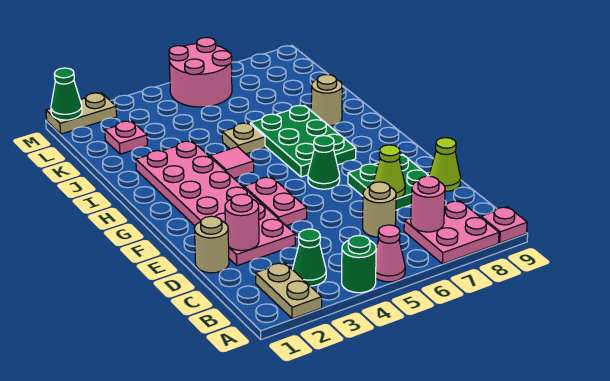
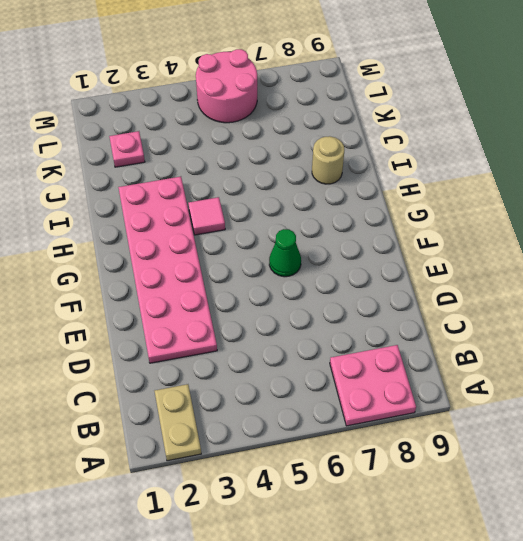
none -> green round brick A4 level 1
none -> pink cone A5 level 1
none -> pink plate A9 level 1

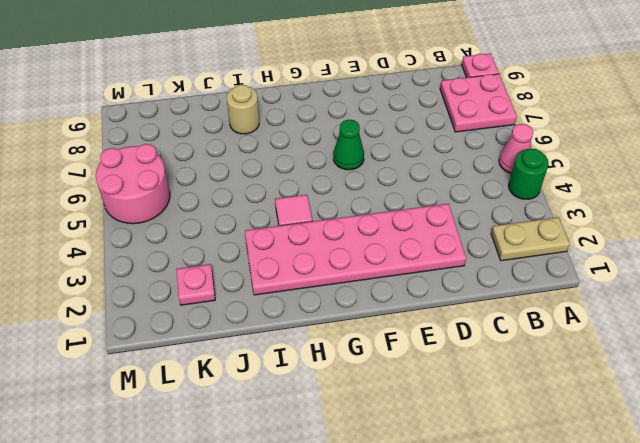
none -> green cone B3 level 1
none -> tan round brick C6 level 1
none -> tan round brick D1 level 1

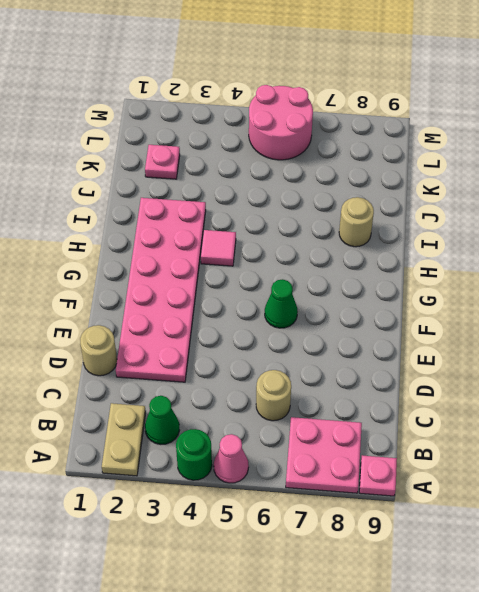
none -> green plate D7:E8 level 1
none -> lime cone D9 level 1
none -> pink plate E4:F4 level 1

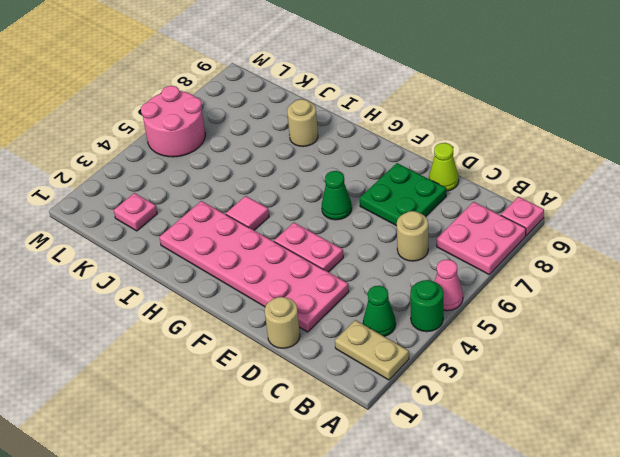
none -> green plate G6:I7 level 1
none -> tan plate I5 level 1
none -> tan plate M1:M2 level 1

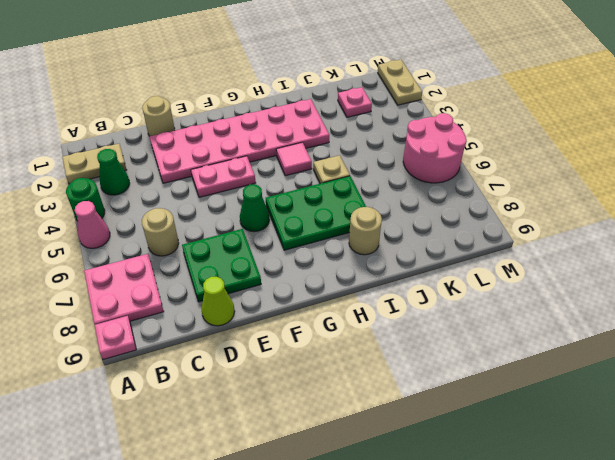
none -> pink round brick B7 level 2
none -> pink round brick D2 level 2
none -> lime cone D7 level 2

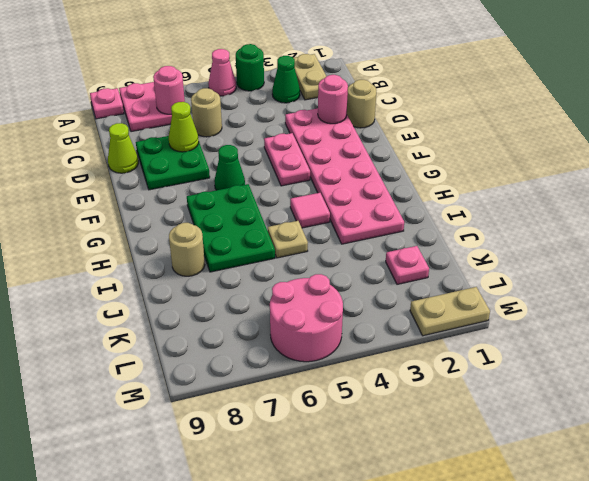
none -> green cone M1 level 2

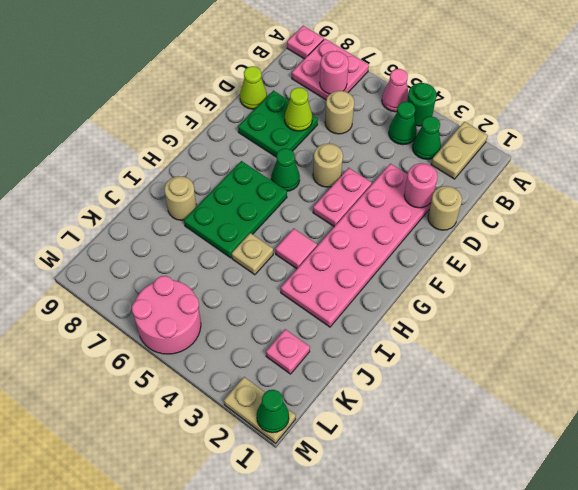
green cone B4 level 1 -> none
tan round brick E5 level 1 -> none

